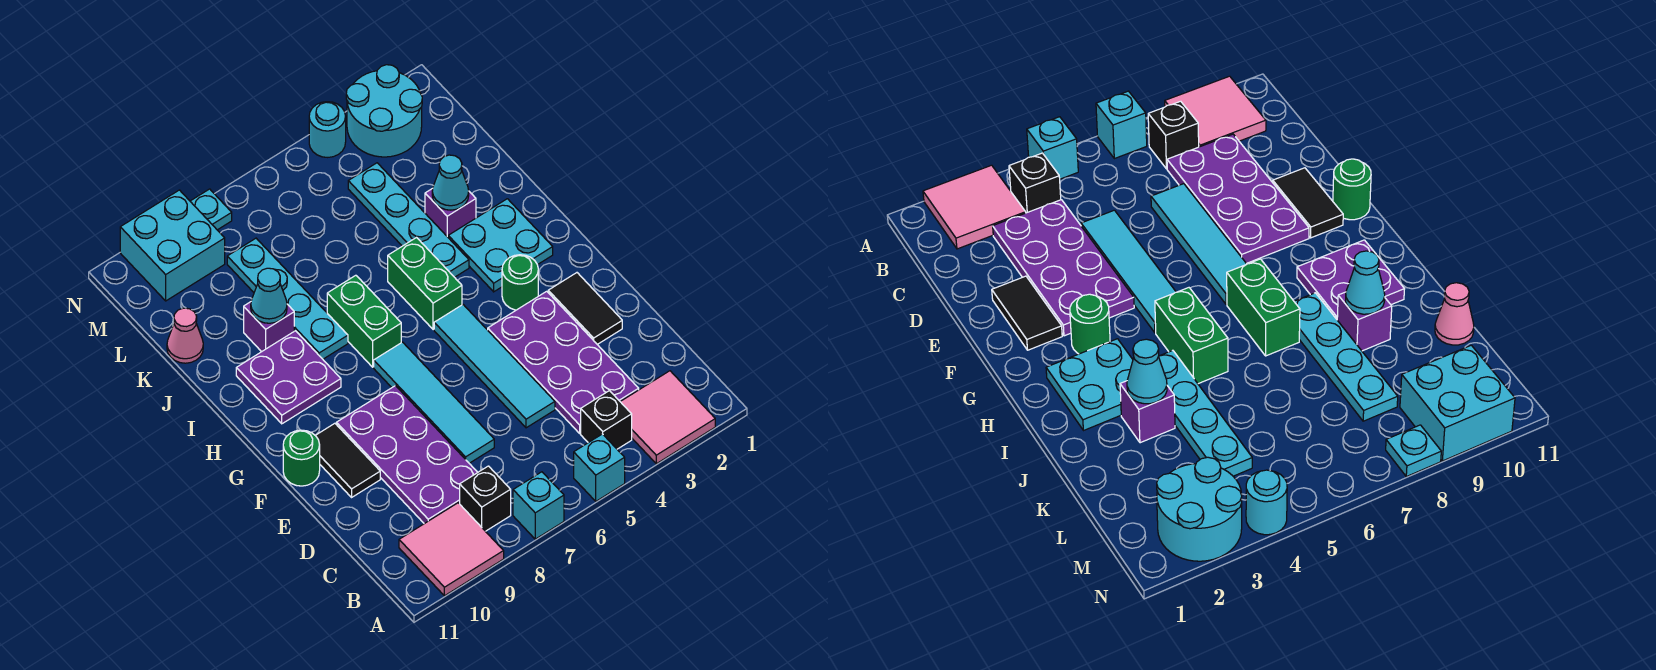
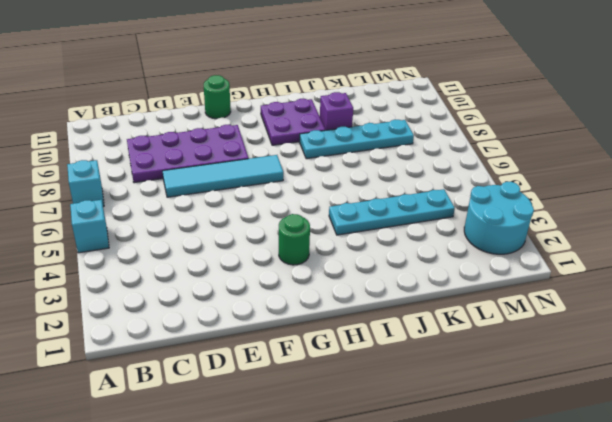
none -> pink tile A2:B3 level 1
none -> pink tile A9:B10 level 1
none -> black brick B4 level 1

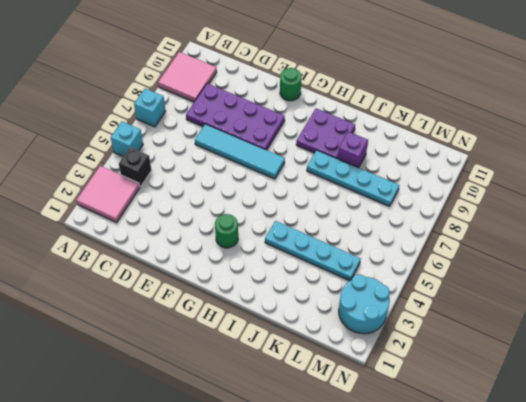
none -> black brick B8 level 1
none -> purple plate C3:F4 level 1
none -> cyan tile D5:G5 level 1

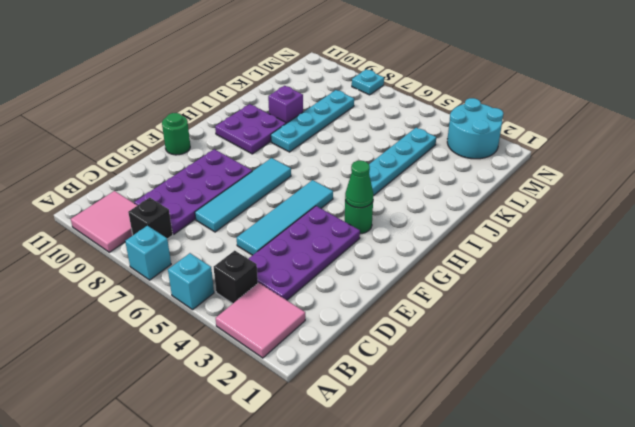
green cone G3 level 2 -> none
none -> black tile E2:F2 level 1
none -> black tile E10:F10 level 1
none -> cyan plate H2:I3 level 1

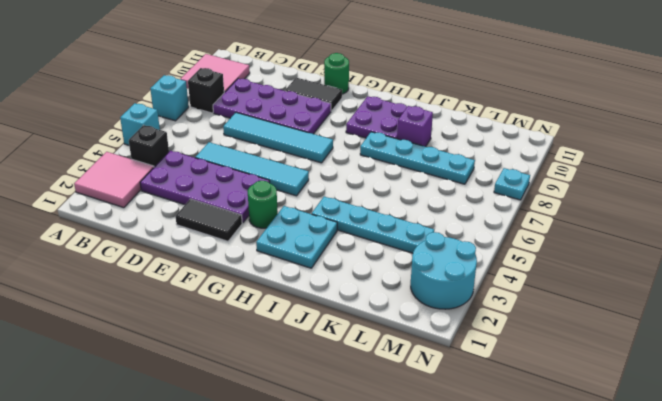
none -> green brick H5:I5 level 1
none -> green brick H7:I7 level 1
none -> purple brick J3 level 1

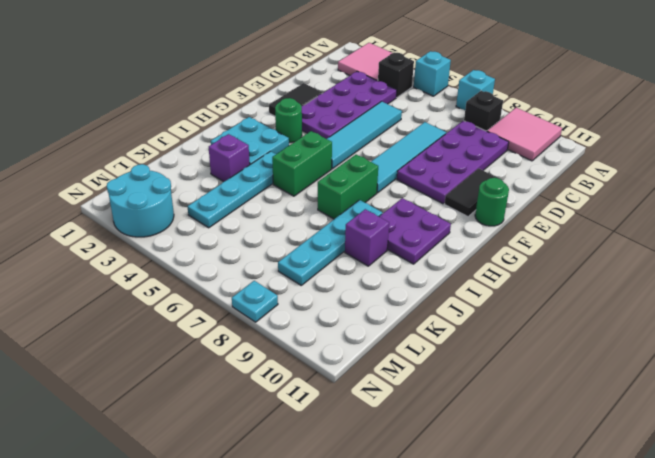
none -> pink cone K11 level 1
none -> cyan brick M9:N10 level 1
none -> cyan round brick N4 level 1

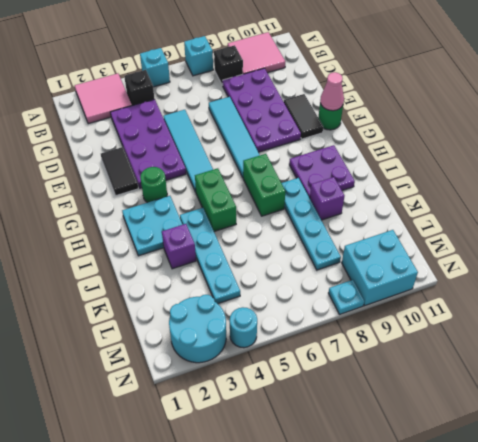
pink cone F11 level 2 -> pink cone K11 level 1
none -> cyan cone J3 level 2
none -> cyan cone J9 level 2

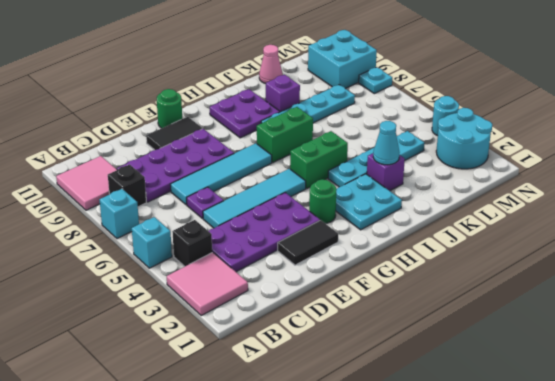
purple plate D6 level 1 -> none
none -> cyan cone J9 level 2

